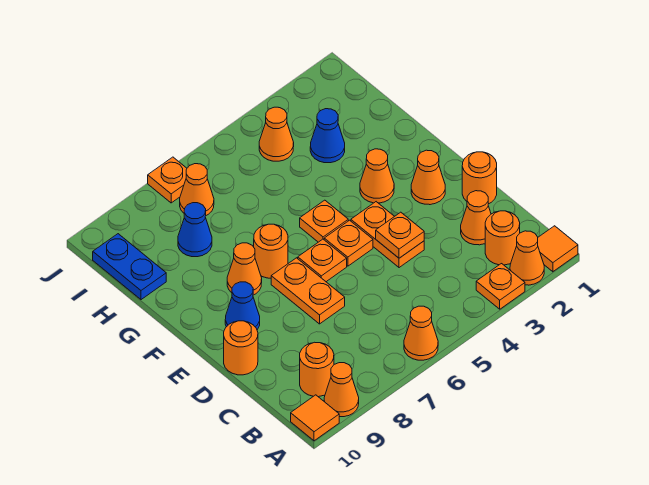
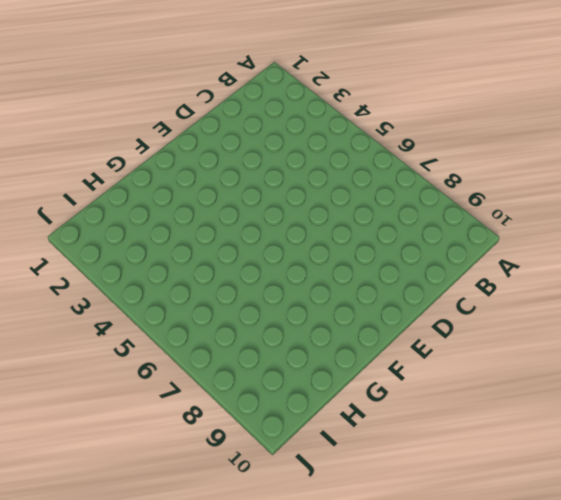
none -> orange tile A1 level 1
none -> orange cone A2 level 1
none -> orange plate A3 level 1

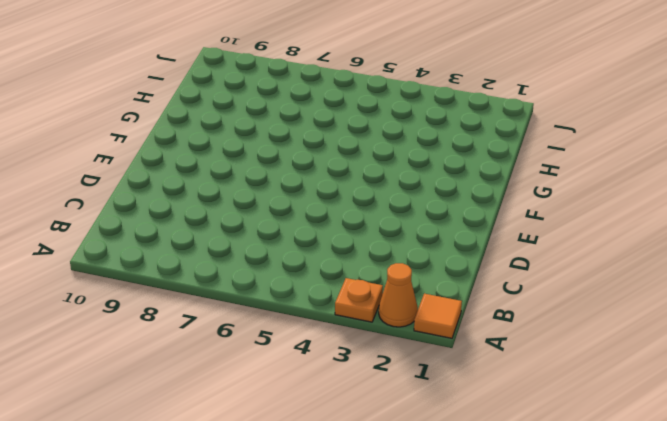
none -> orange cone A6 level 1
none -> orange cone A9 level 1
none -> orange tile A10 level 1

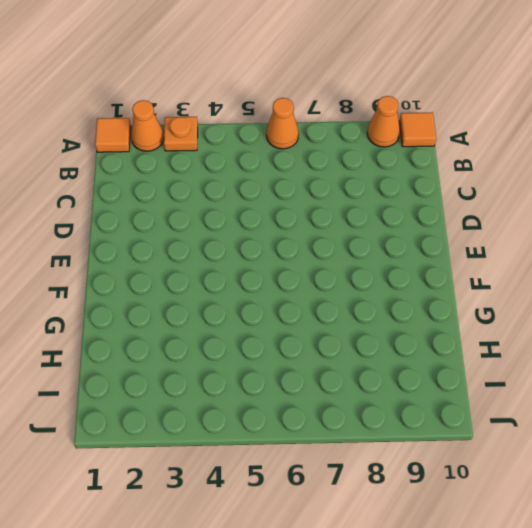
none -> orange round brick B2 level 1
none -> orange round brick B9 level 1
none -> orange cone C2 level 1

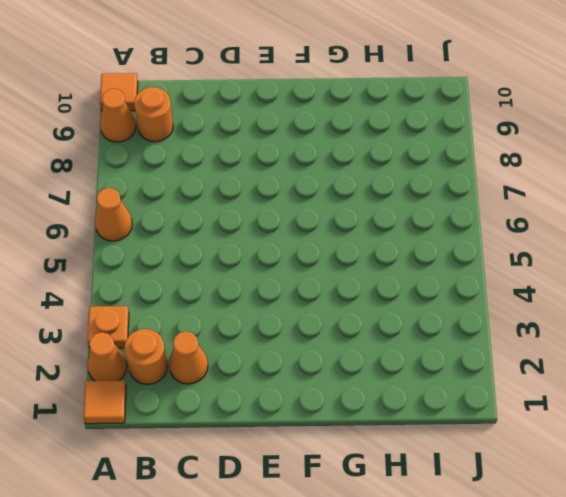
none -> orange round brick D1 level 1
none -> orange plate D4:E4 level 1
none -> orange plate D7:E7 level 1

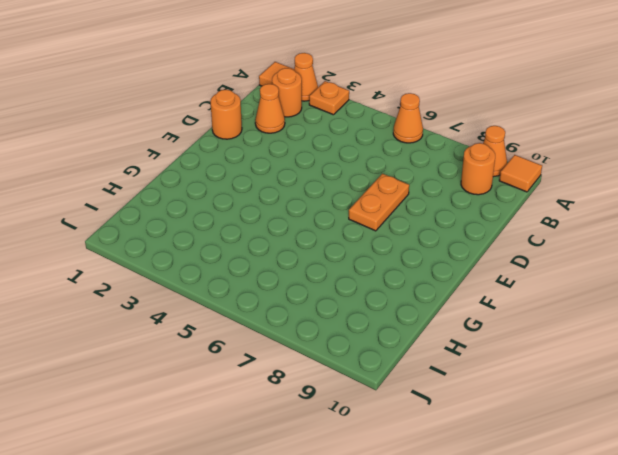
none -> orange plate D4:E4 level 1
none -> orange round brick D10 level 1
none -> orange cone E2 level 1

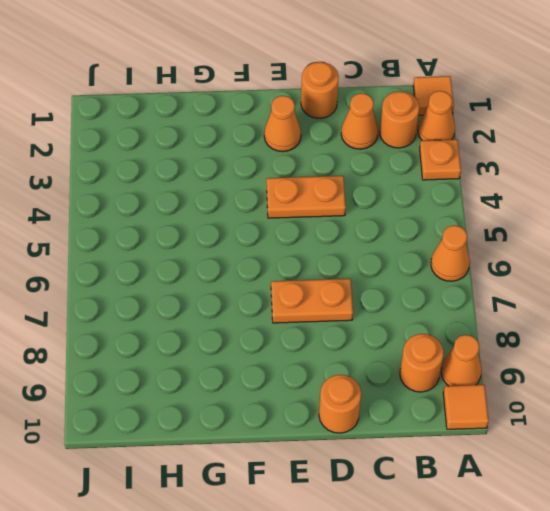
none -> orange plate E5 level 1
none -> orange plate E6 level 1
none -> blue cone E9 level 1

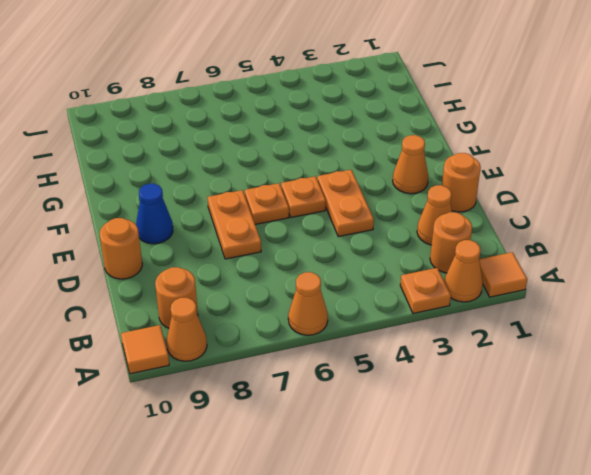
none -> orange cone F3 level 1
none -> orange plate F5 level 1
none -> orange round brick F7 level 1

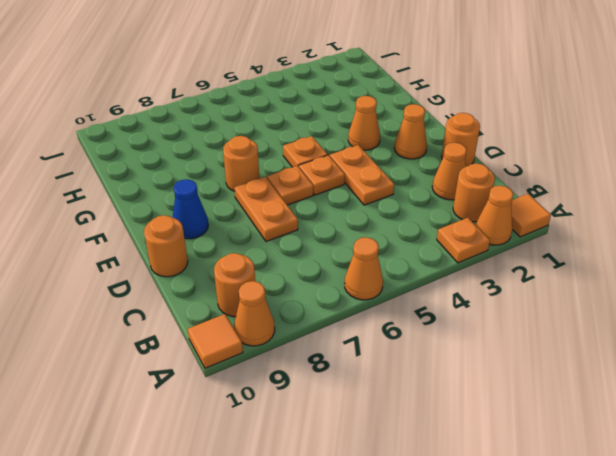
none -> orange cone F8 level 1
none -> blue cone H3 level 1
none -> blue cone H8 level 1

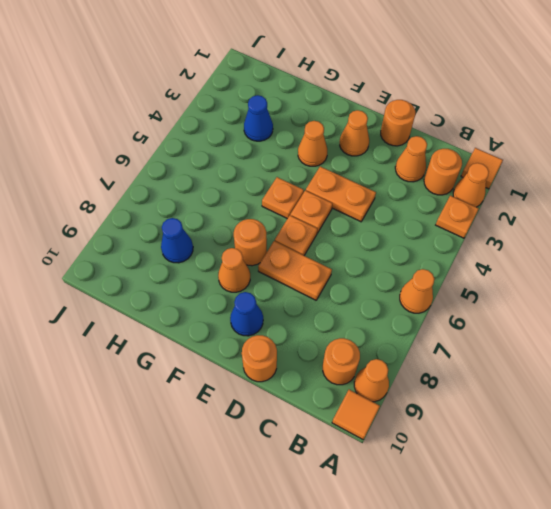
none -> blue plate H10:I10 level 1
none -> orange cone I4 level 1
none -> orange cone I7 level 1

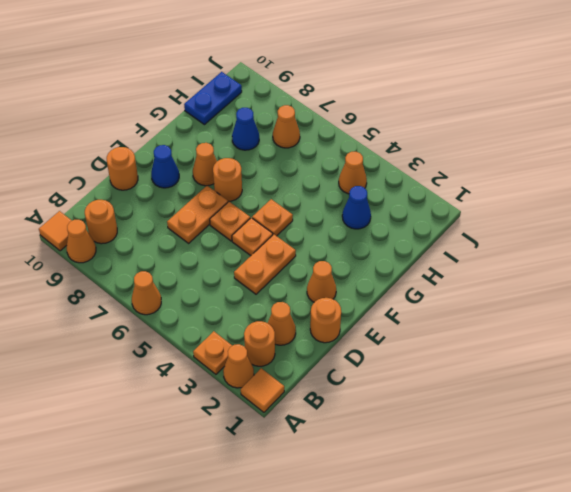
none -> orange cone F3 level 1
none -> orange plate J7 level 1
none -> orange plate D4 level 2

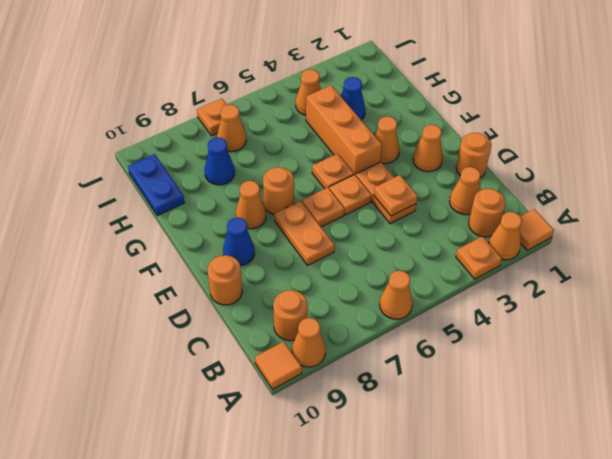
orange brick F4:H4 level 1 -> none

